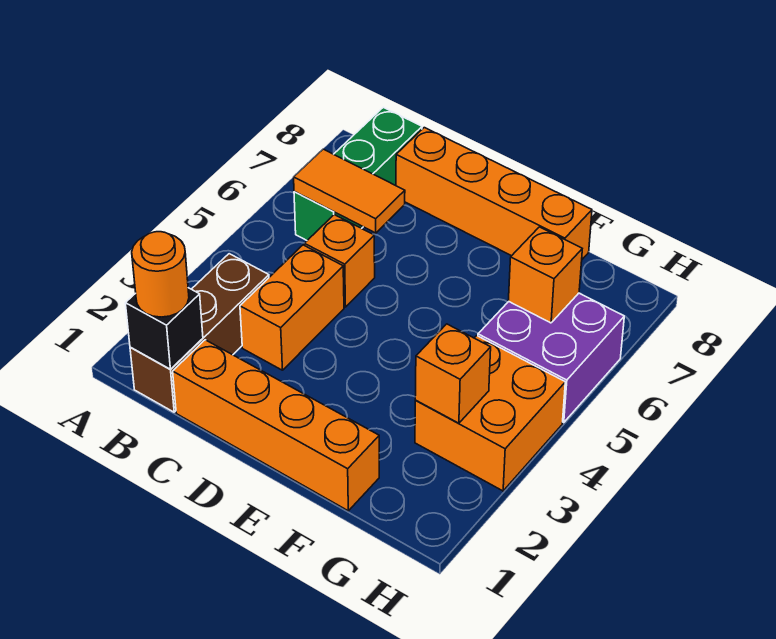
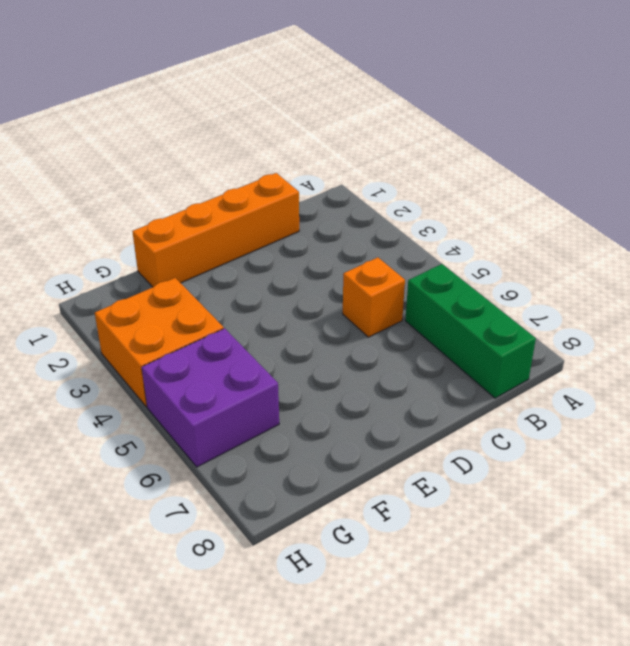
none -> brown brick B1:B3 level 1
none -> orange brick C3:C4 level 1
none -> orange brick C8:F8 level 1

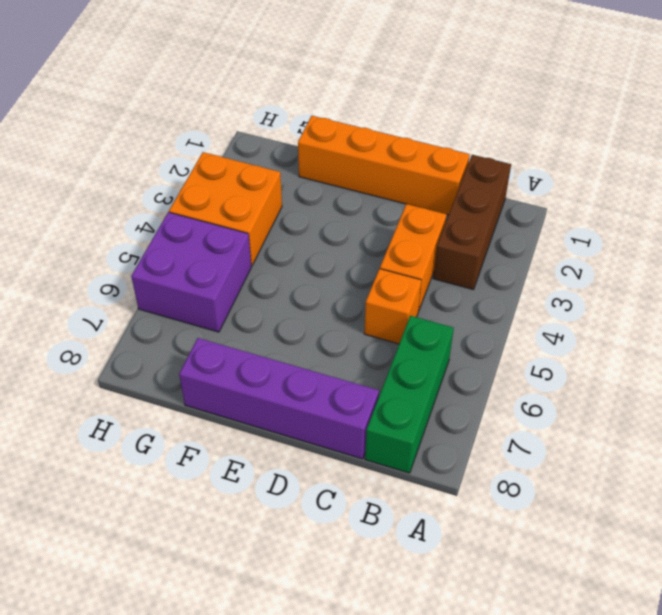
purple brick C8:F8 level 1 -> orange brick C8:F8 level 1
none -> black brick B1 level 2
none -> orange tile B6:C6 level 2
none -> orange brick G3 level 2

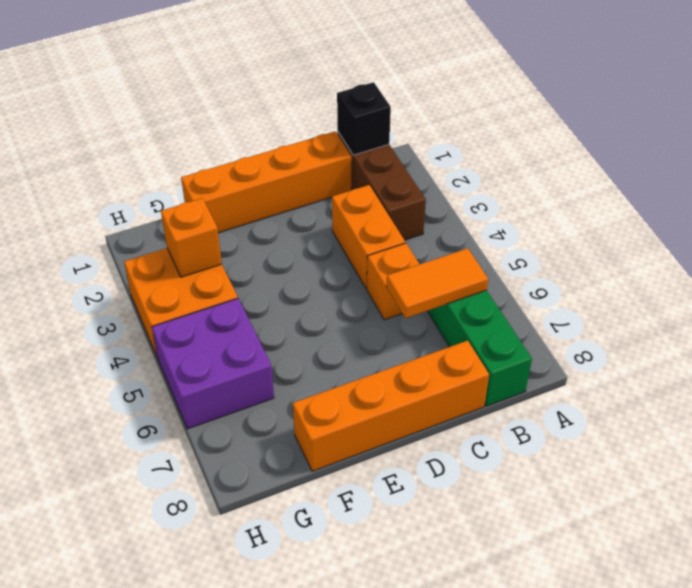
none -> orange brick G6 level 2
none -> orange round brick B1 level 3

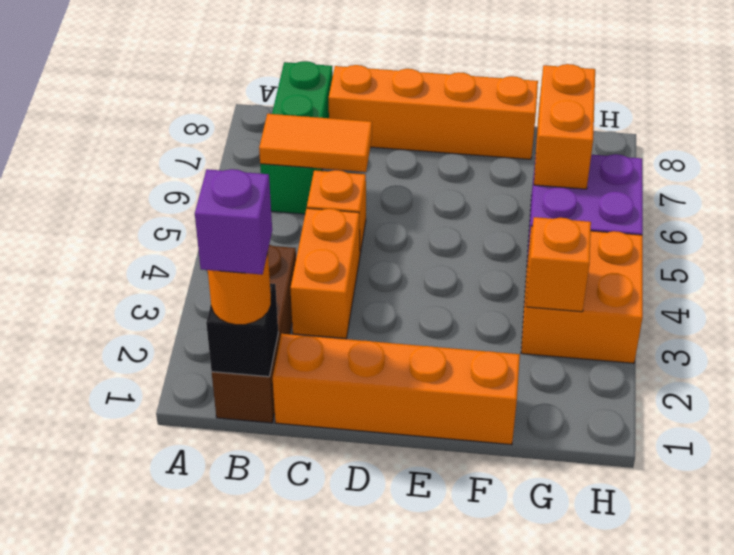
purple brick B1 level 4 -> none
orange brick G6:G7 level 2 -> orange brick G6 level 2

